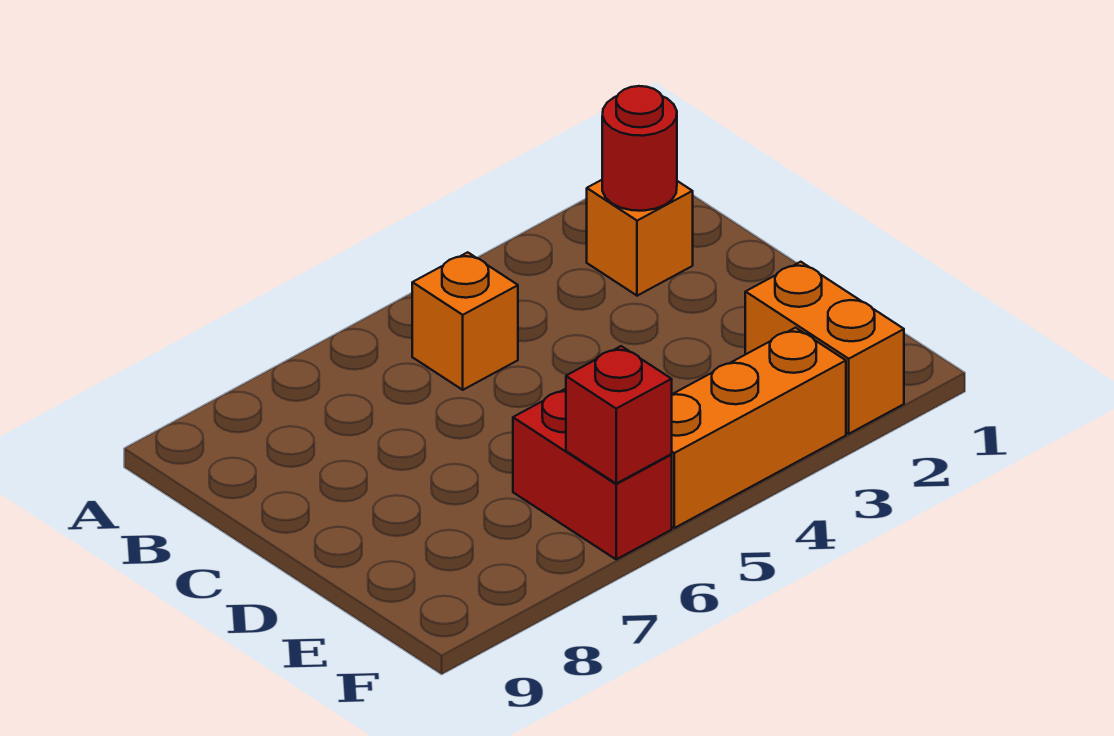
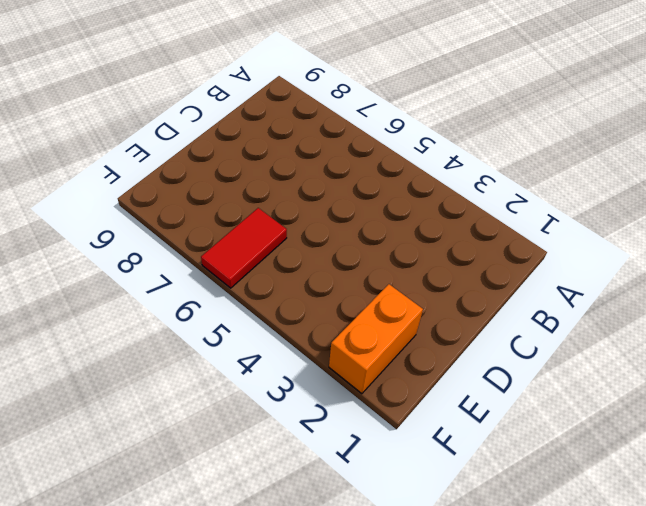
red tile E6:F6 level 1 -> red brick E6:F6 level 1
none -> orange brick B2 level 1
none -> orange brick B5 level 1

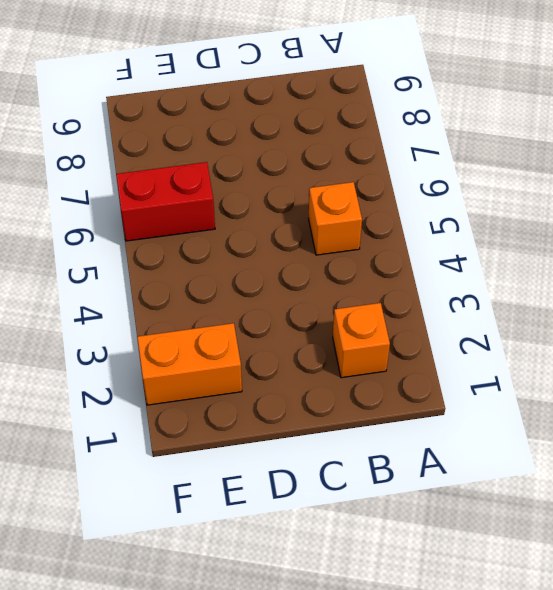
none -> orange brick F3:F5 level 1
none -> red round brick B2 level 2

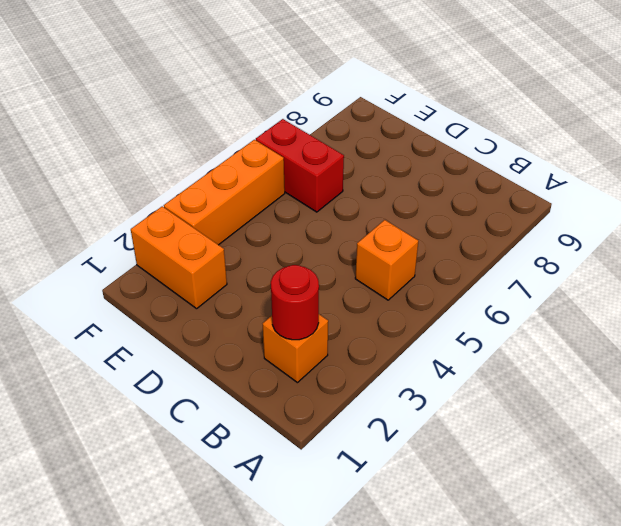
none -> red brick F6 level 2

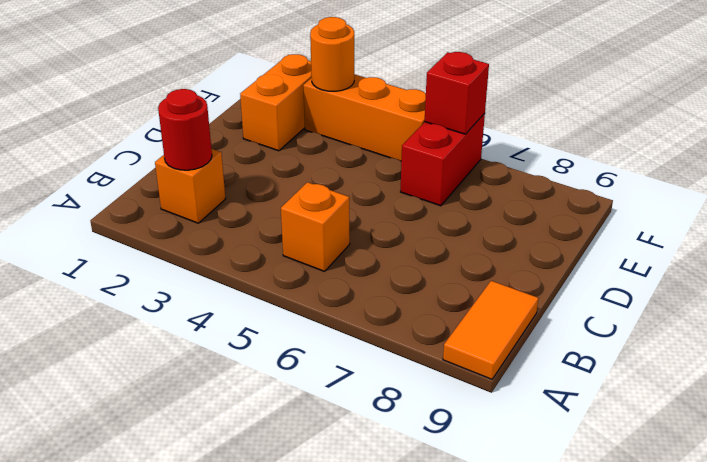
orange tile A9:B9 level 1 -> none
orange round brick F3 level 2 -> none

